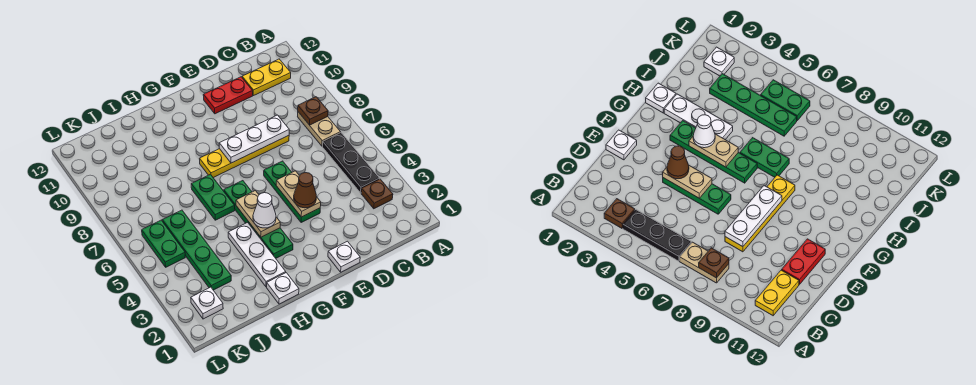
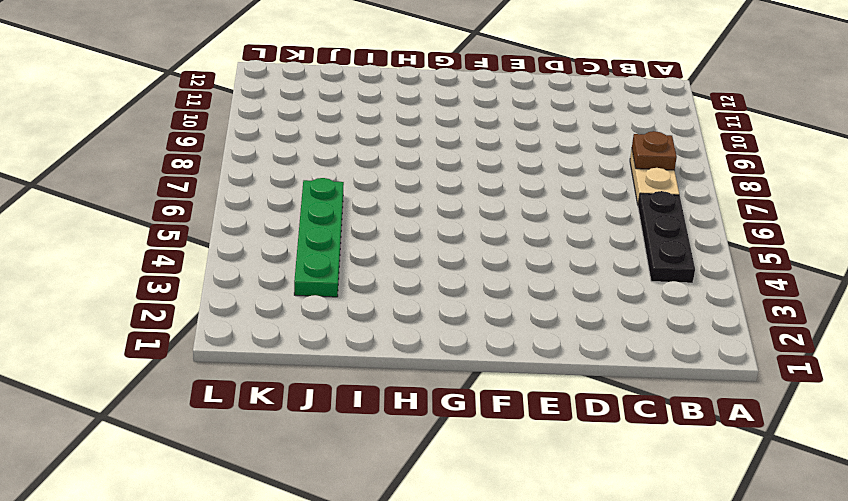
none -> brown plate B3 level 1
none -> yellow plate B11:C11 level 1
none -> yellow plate D8:G8 level 1

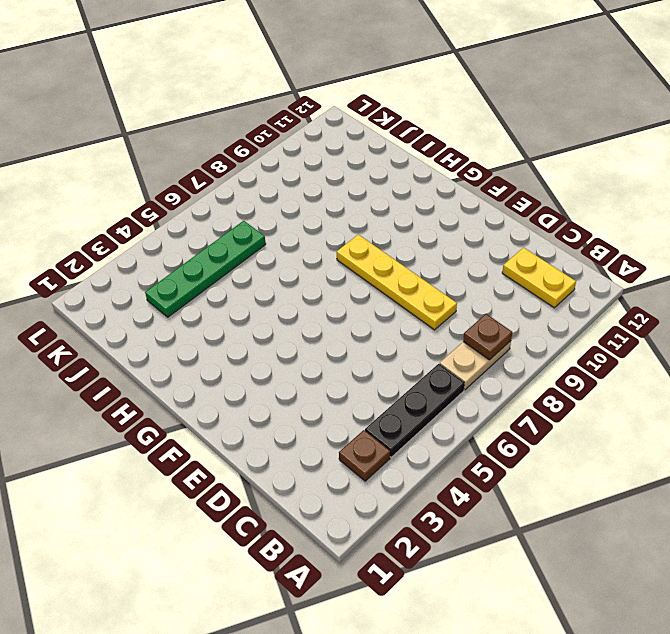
none -> red plate D11:E11 level 1
none -> white plate E1 level 1
none -> green plate E4:E6 level 1

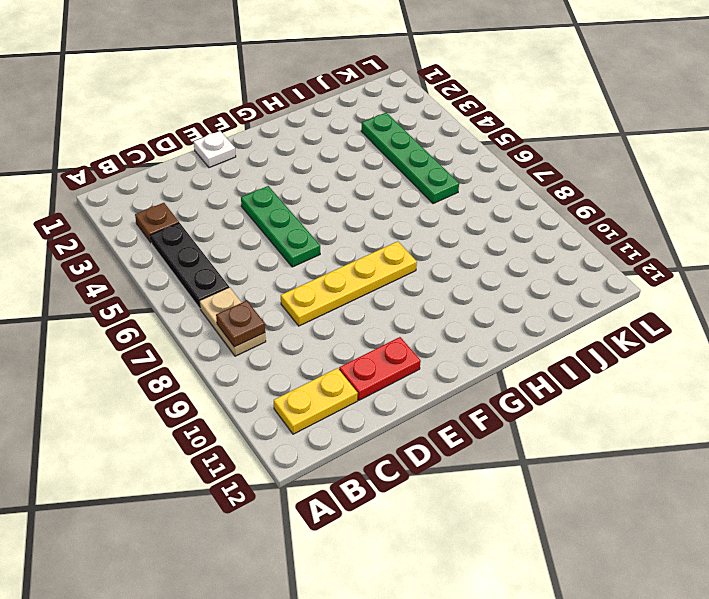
none -> green plate G3:G6 level 1
none -> white plate H1 level 1
none -> white plate H2:H4 level 1

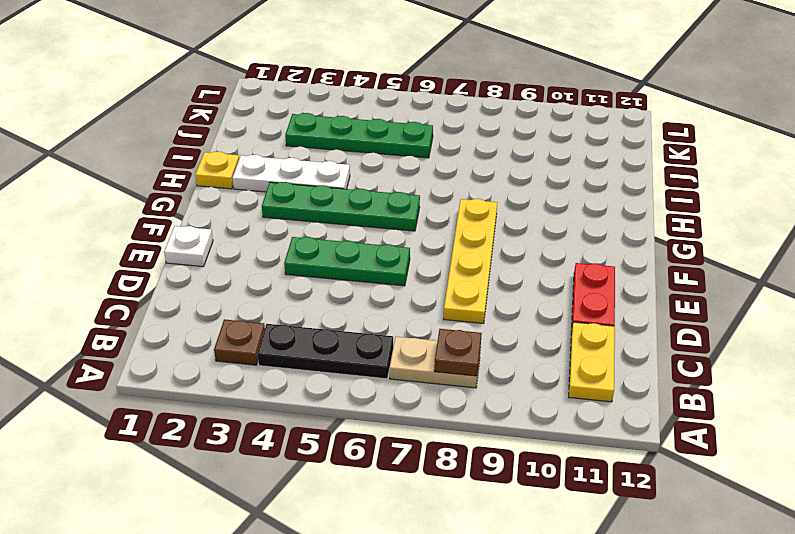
yellow plate H1 level 1 -> white plate H1 level 1
none -> green plate H6:H7 level 1
none -> white plate K2 level 1
none -> green plate K5:K6 level 1

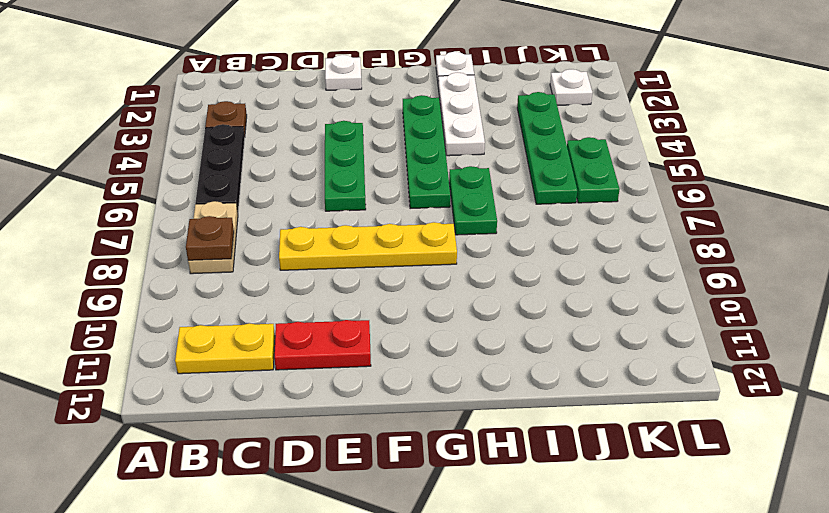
none -> white plate D8:F8 level 2
none -> tan plate E4:E5 level 2
none -> tan plate G4:G5 level 2

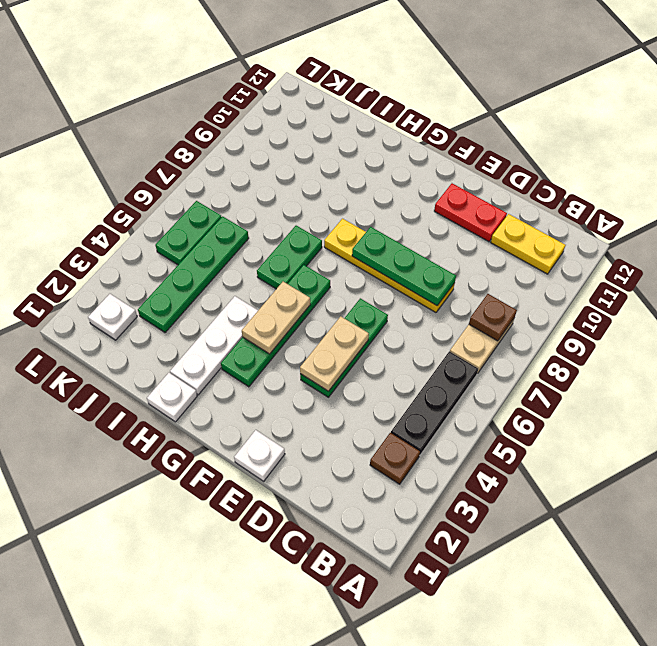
green plate D8:F8 level 2 -> white plate D8:F8 level 2
none -> brown cone E4 level 3
none -> white cone G4 level 3

